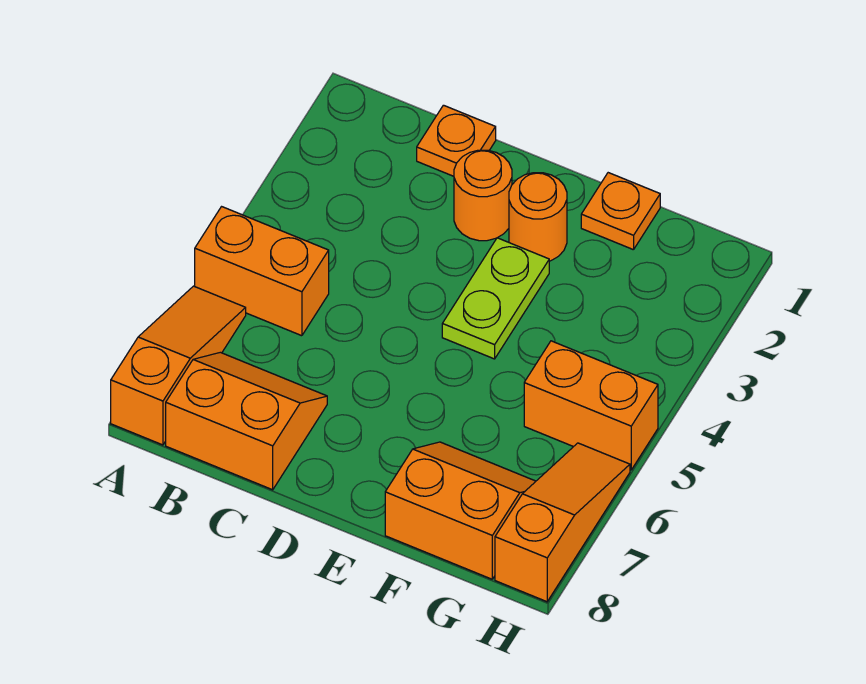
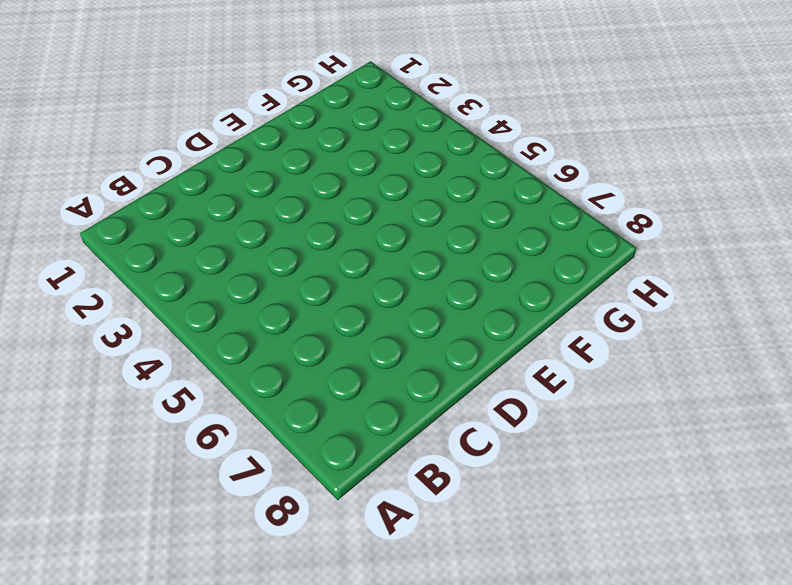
none -> orange brick A5:B5 level 1
none -> orange slope A6:A8 level 1 top 8

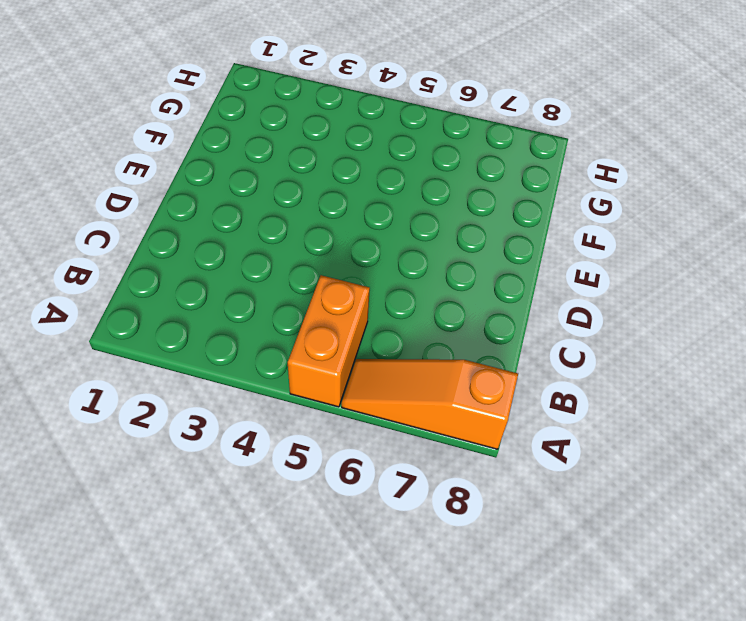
none -> orange slope B7:C8 level 1 top 8
none -> orange plate C1 level 1

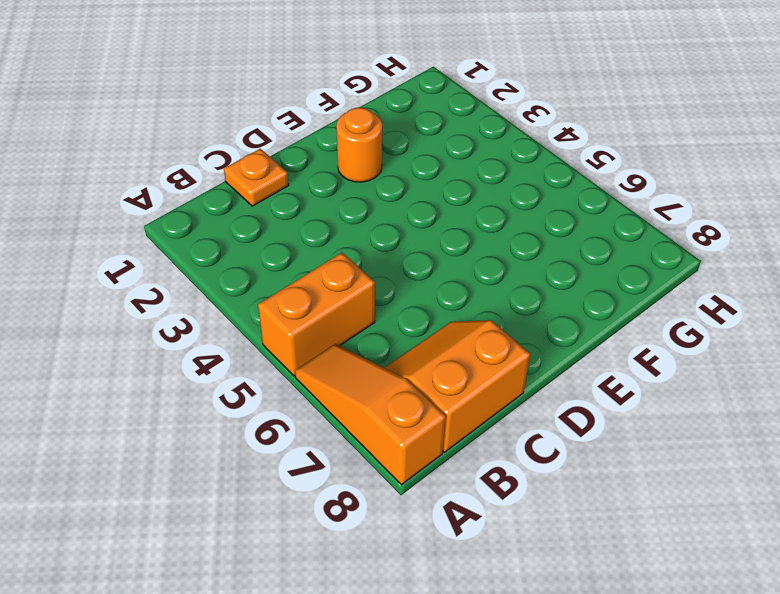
none -> orange round brick D2 level 1
none -> lime plate E3:E4 level 1

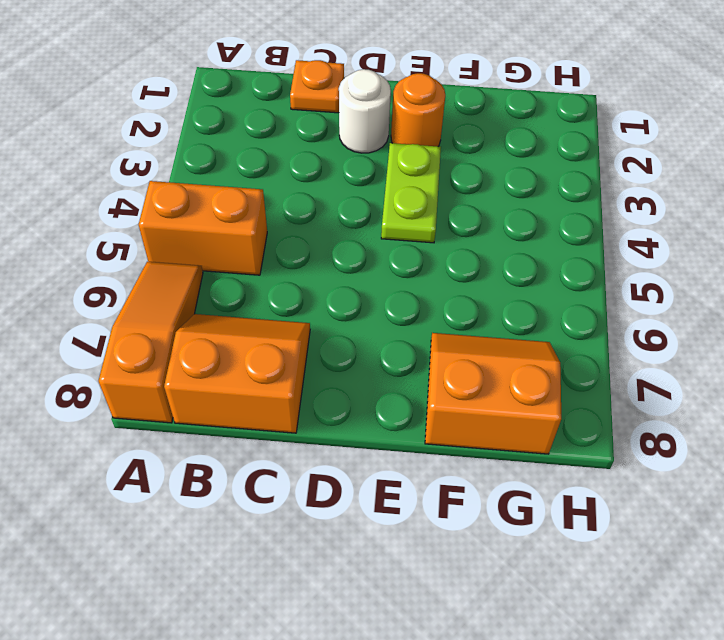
white round brick D2 level 1 -> orange round brick D2 level 1
none -> orange plate F1 level 1
none -> orange brick G5:H5 level 1

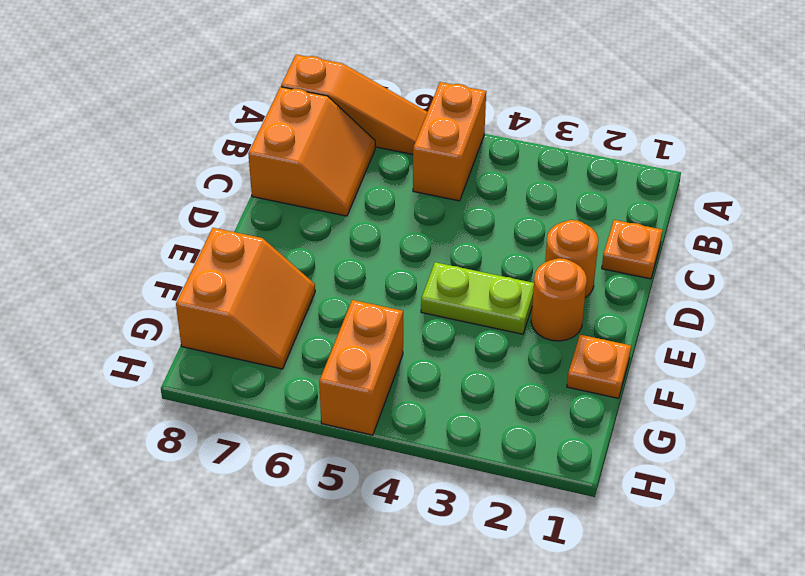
none -> orange slope H6:H8 level 1 top 8

